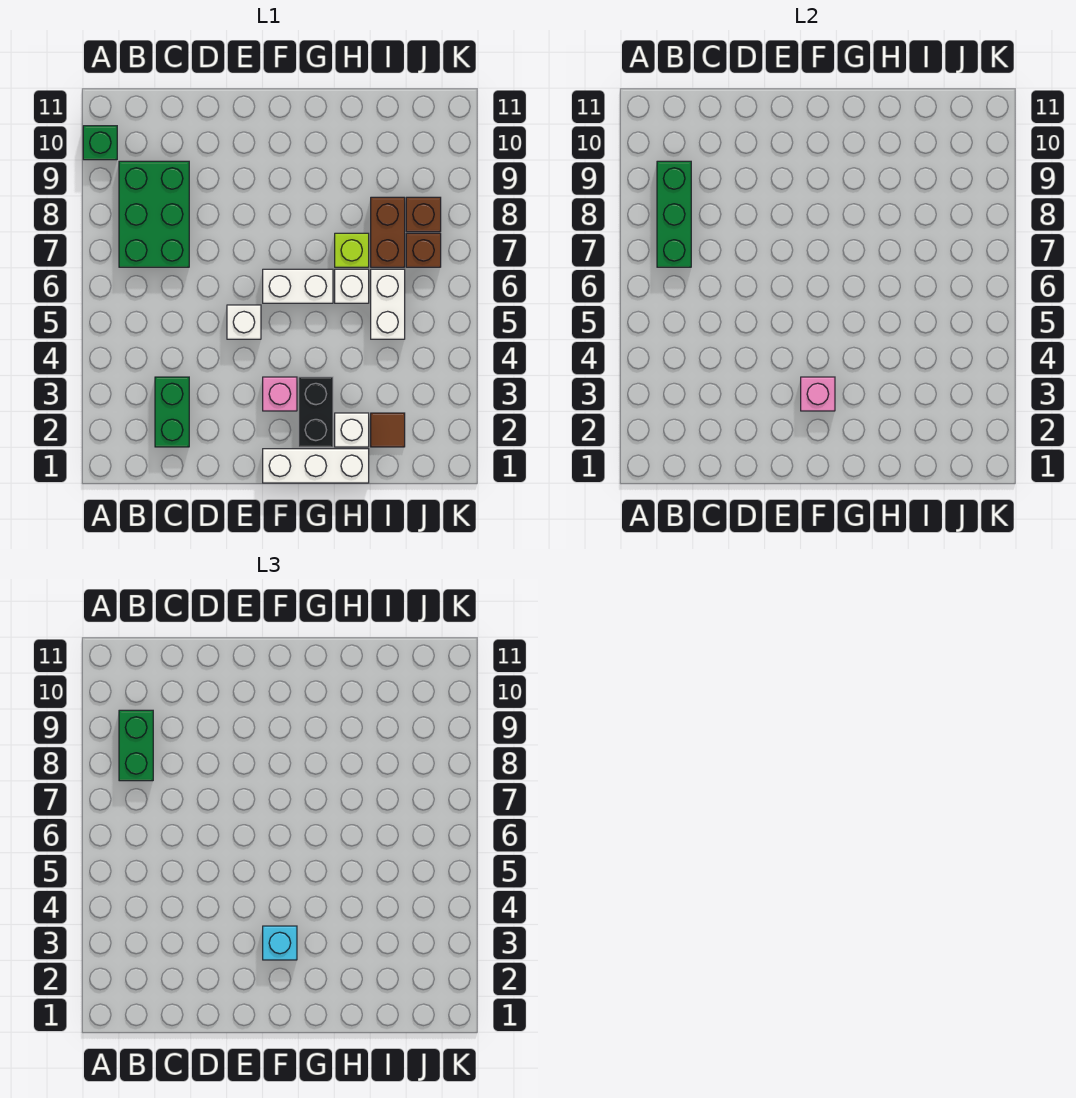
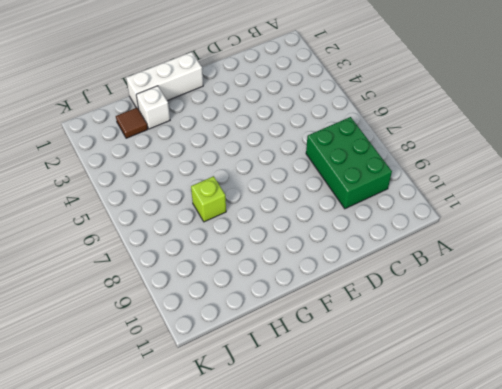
none -> green brick A10 level 1
none -> green brick C2:C3 level 1
none -> white brick E5 level 1

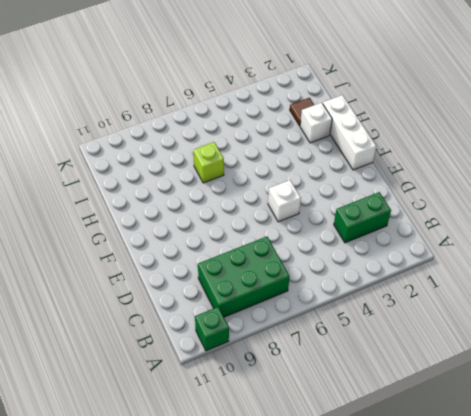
none -> pink brick F3 level 1
none -> white brick F6:G6 level 1
none -> black brick G2:G3 level 1

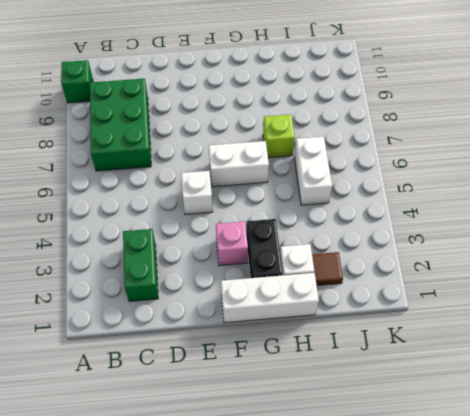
none -> white brick H6 level 1
none -> brown brick I7:I8 level 1
none -> brown brick J7 level 1

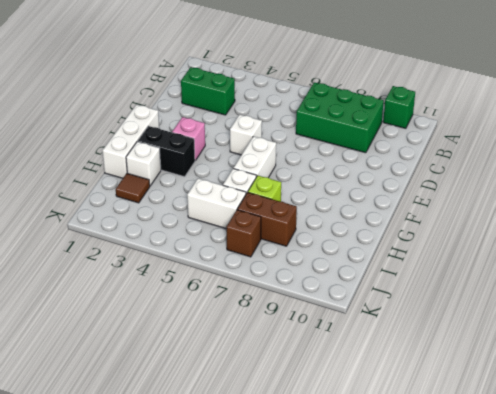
none -> brown brick J8 level 1
none -> green brick B7:B9 level 2
none -> pink brick F3 level 2

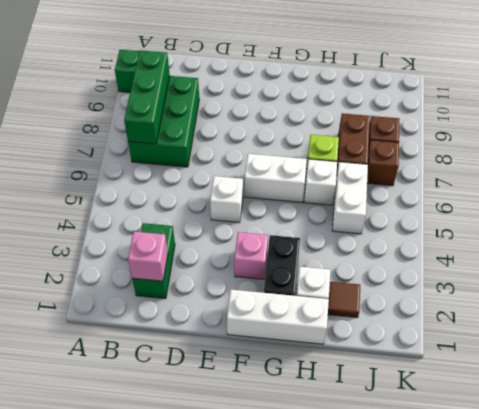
pink brick C2 level 2 -> pink brick F3 level 2
none -> green brick B8:B9 level 3
none -> cyan brick F3 level 3

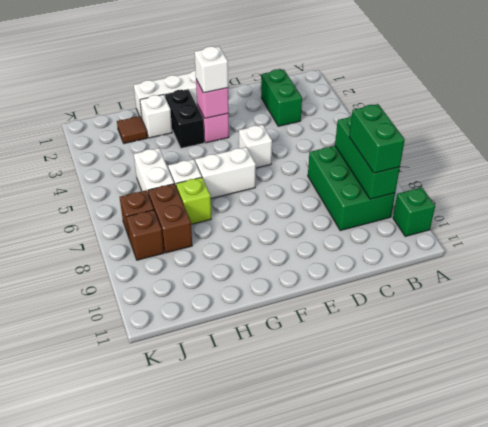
white brick F3 level 3 -> cyan brick F3 level 3

